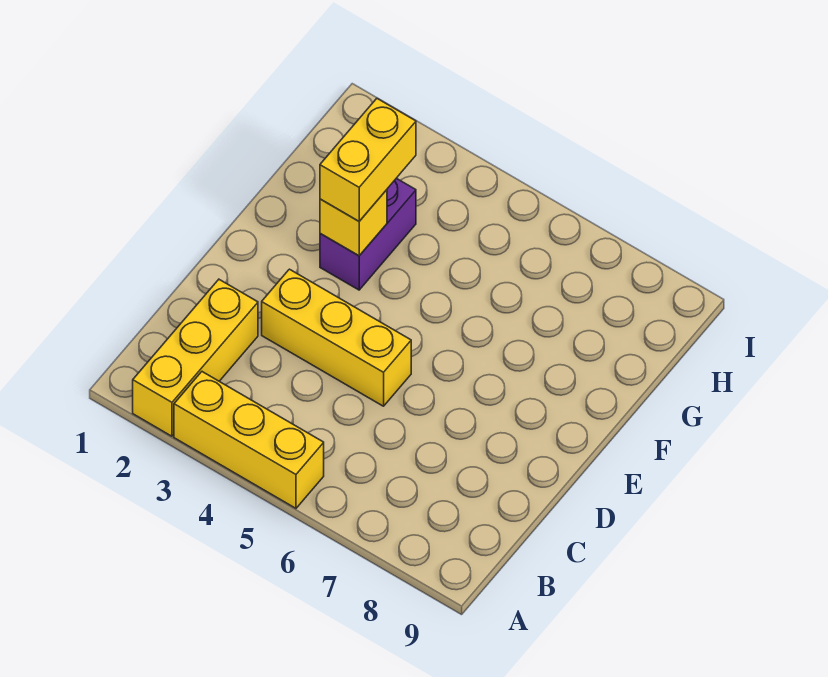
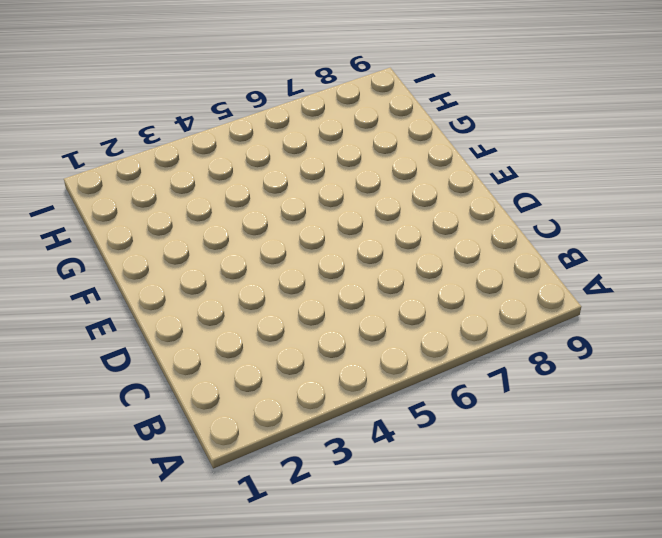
none -> yellow brick A2:C2 level 1
none -> yellow brick A3:A5 level 1

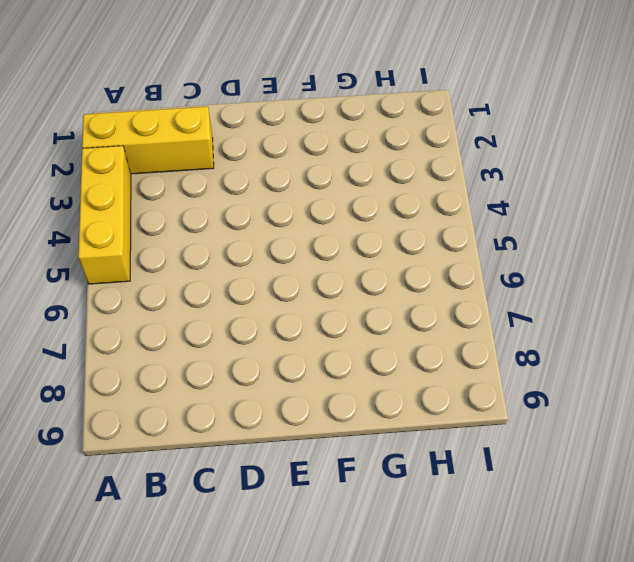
none -> yellow brick D3:D5 level 1
none -> purple brick F3:G3 level 1

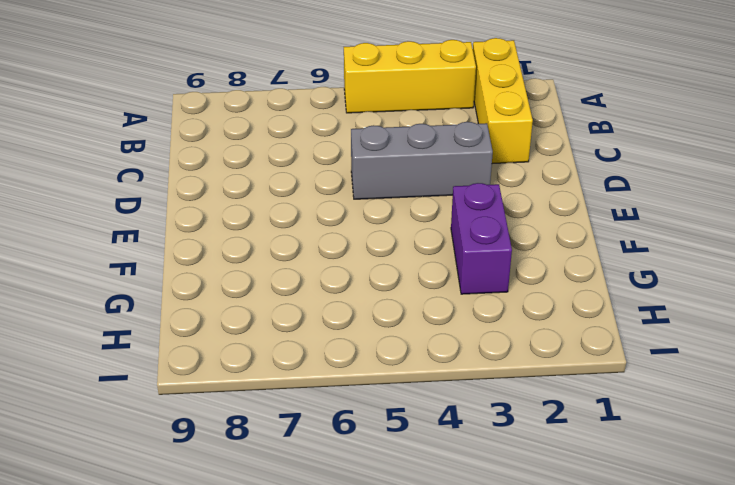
grey brick D3:D5 level 1 -> yellow brick D3:D5 level 1
none -> yellow brick F3 level 2
none -> yellow brick F3:G3 level 3

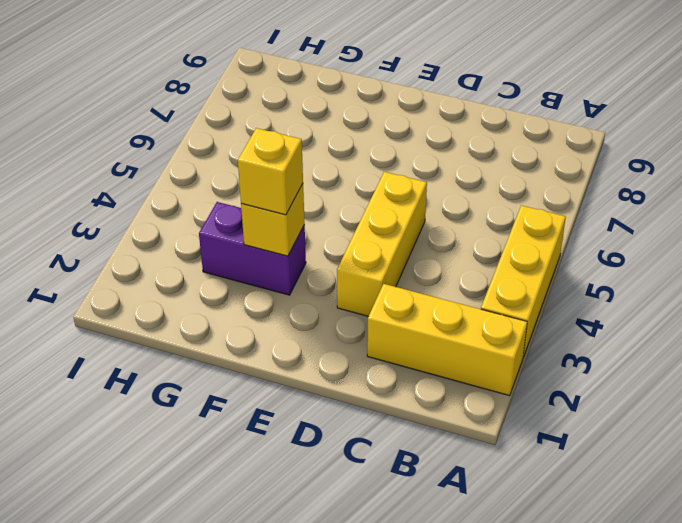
yellow brick F3 level 3 -> yellow brick F3:G3 level 3

